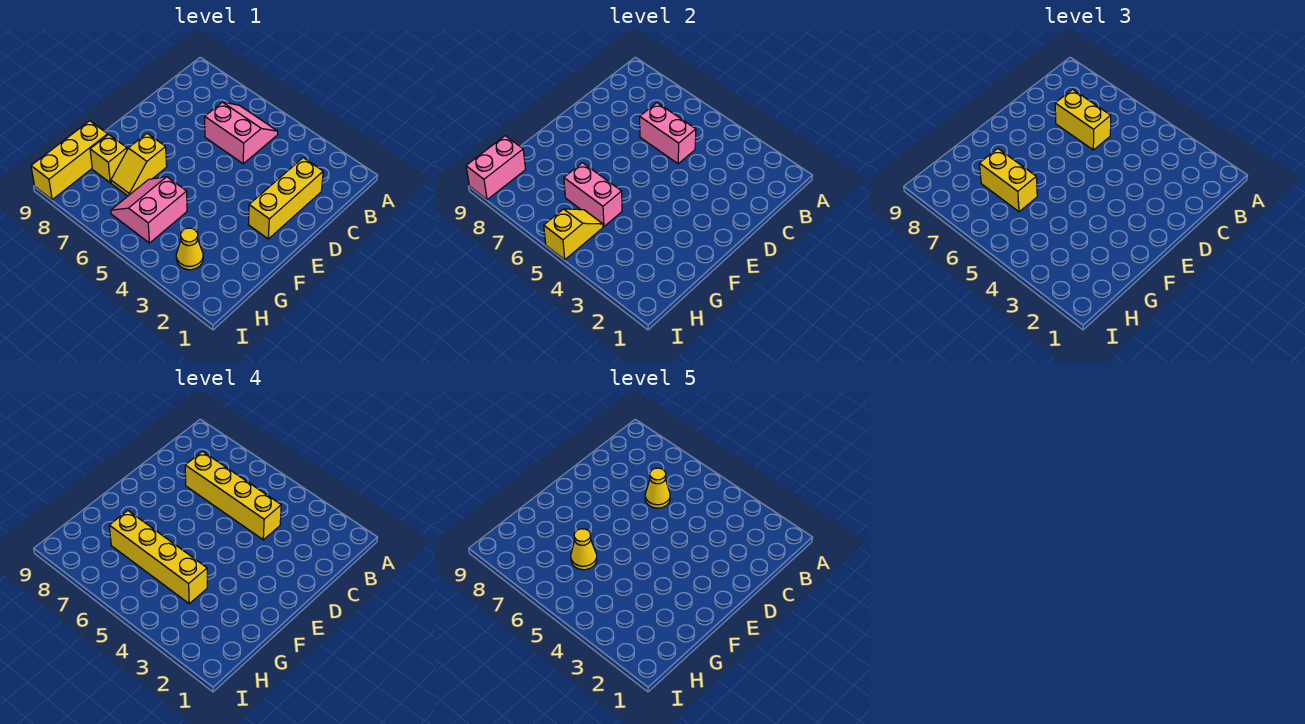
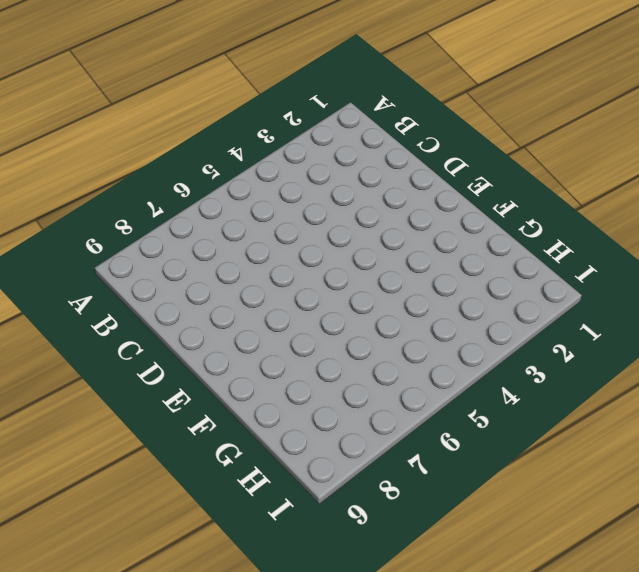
none -> pink slope B5:C6 level 1 top C
none -> yellow brick C2:E2 level 1
none -> yellow slope F7:G7 level 1 top F

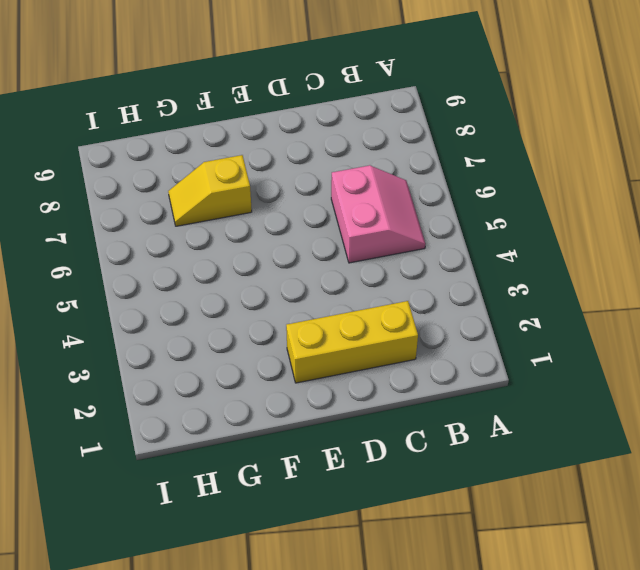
none -> pink slope G5:H6 level 1 top 5
none -> yellow brick G8 level 1
none -> yellow brick G9:I9 level 1

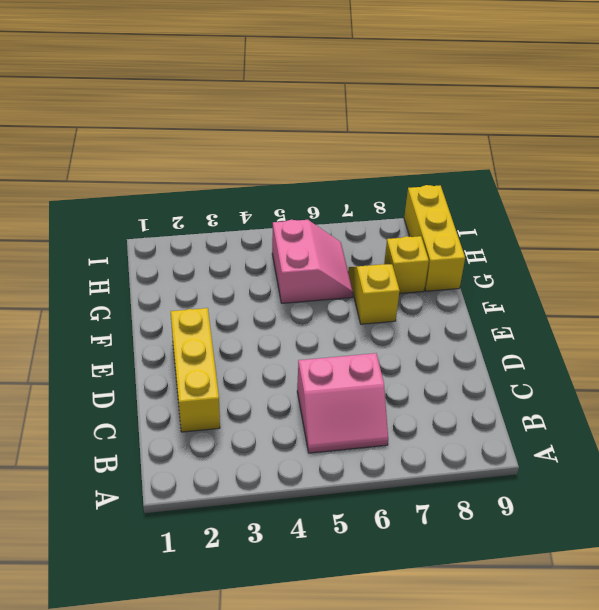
none -> yellow cone H3 level 1
none -> pink brick C5:C6 level 2
none -> pink brick G5:G6 level 2

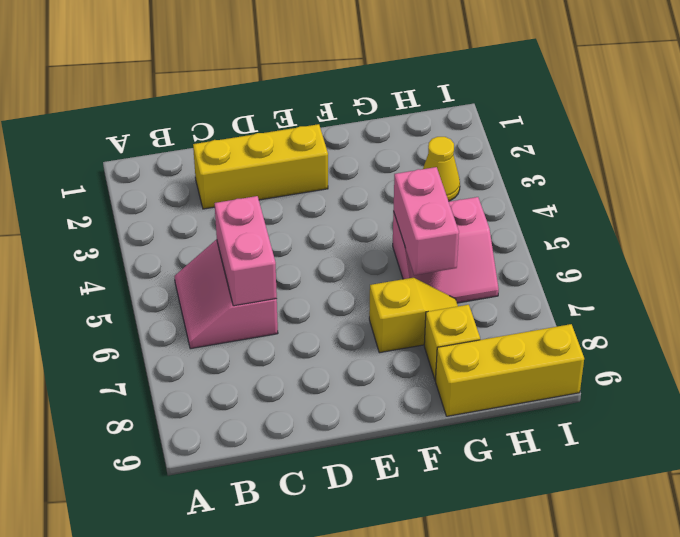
none -> yellow slope H5:I5 level 2 top I
none -> pink brick H9:I9 level 2
none -> yellow brick C6:C7 level 3

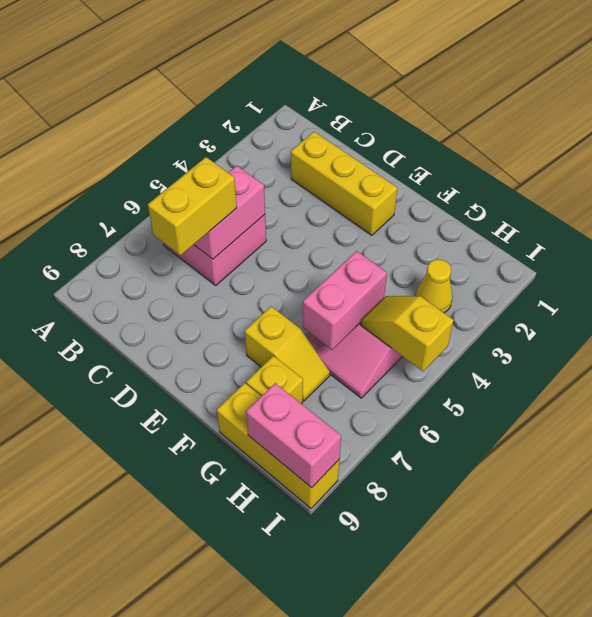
none -> yellow brick G6:G7 level 3
none -> yellow brick C4:C7 level 4
none -> yellow brick G4:G7 level 4

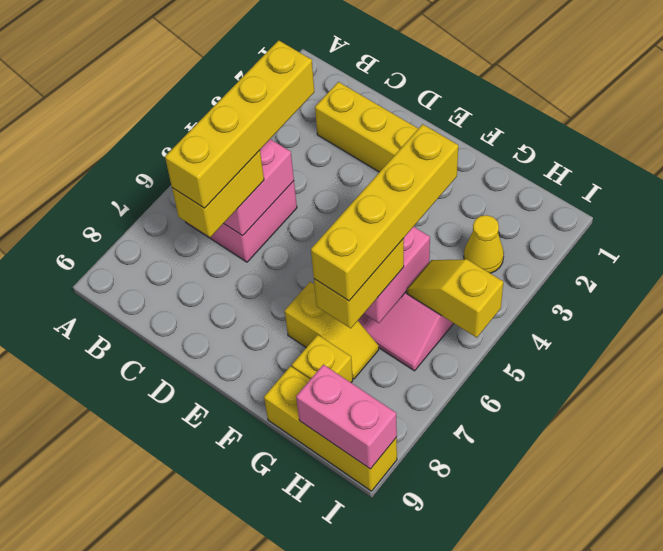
none -> yellow cone C6 level 5
none -> yellow cone G6 level 5

